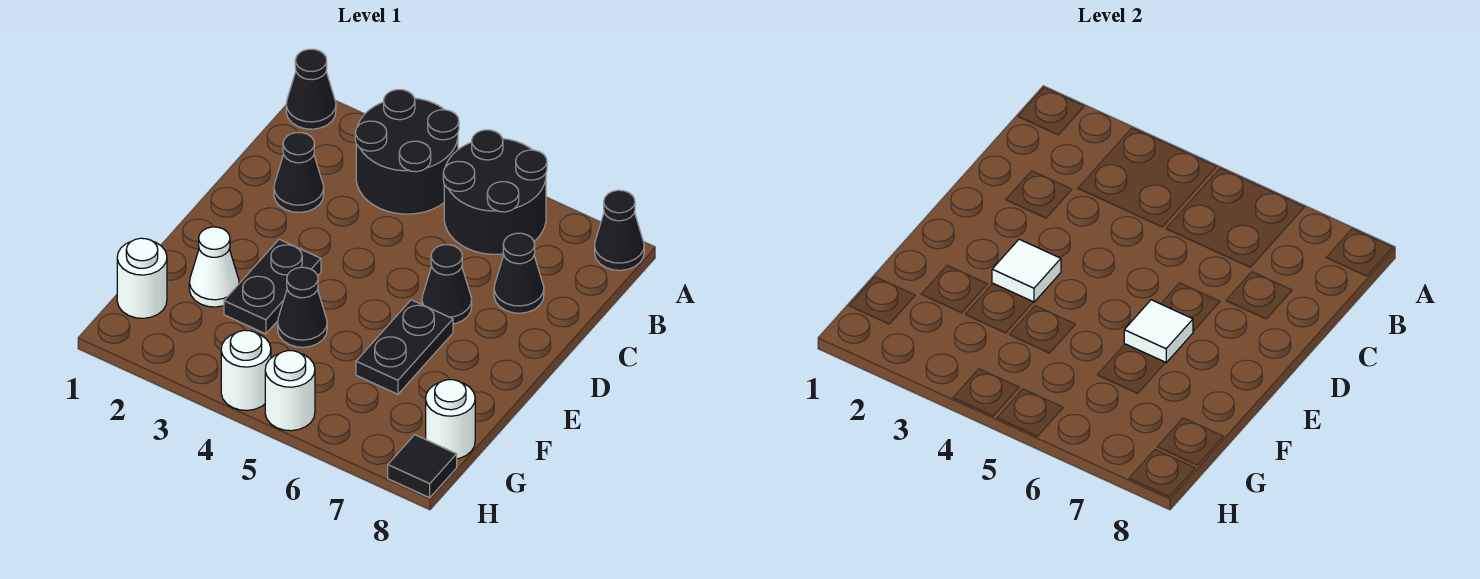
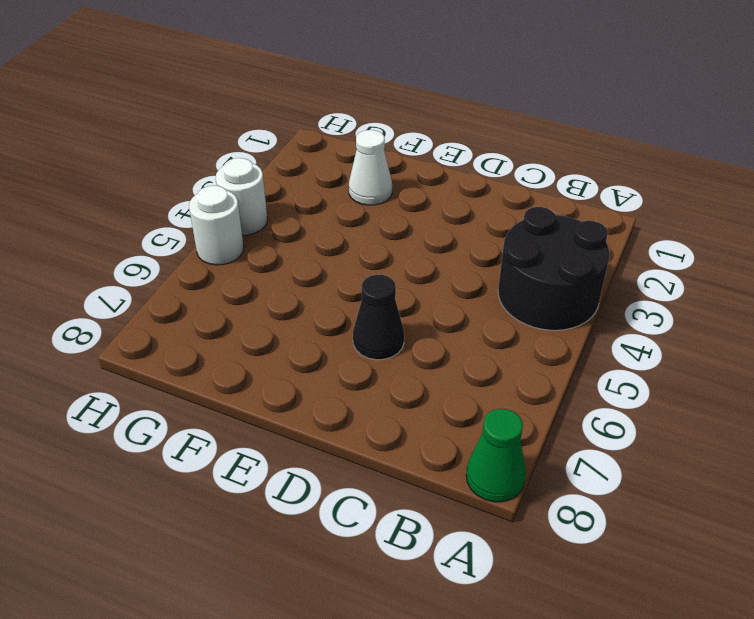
green cone A8 level 1 -> black cone A8 level 1
none -> black cone A1 level 1
none -> black round brick A5:B6 level 1
none -> black cone C2 level 1

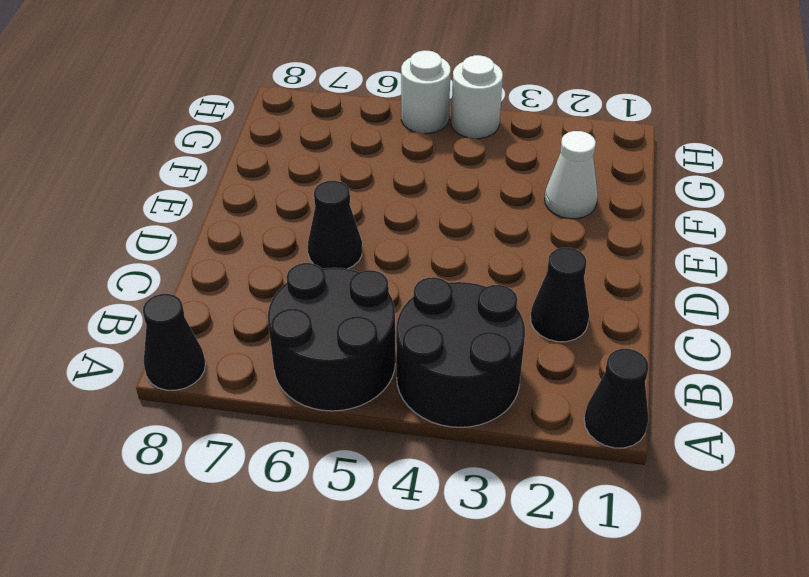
none -> black cone C7 level 1
none -> black plate E3:F3 level 1
none -> black plate E6:F6 level 1

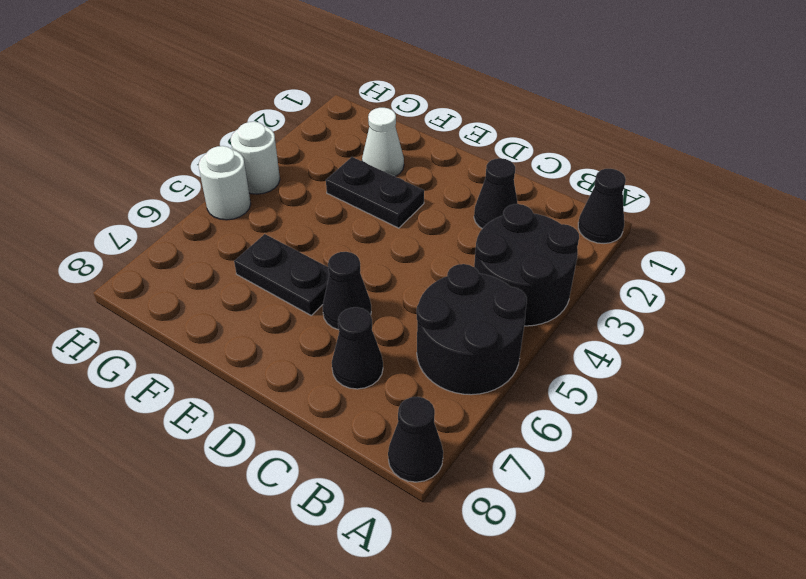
none -> black cone F4 level 1
none -> white round brick G1 level 1
none -> white round brick G8 level 1

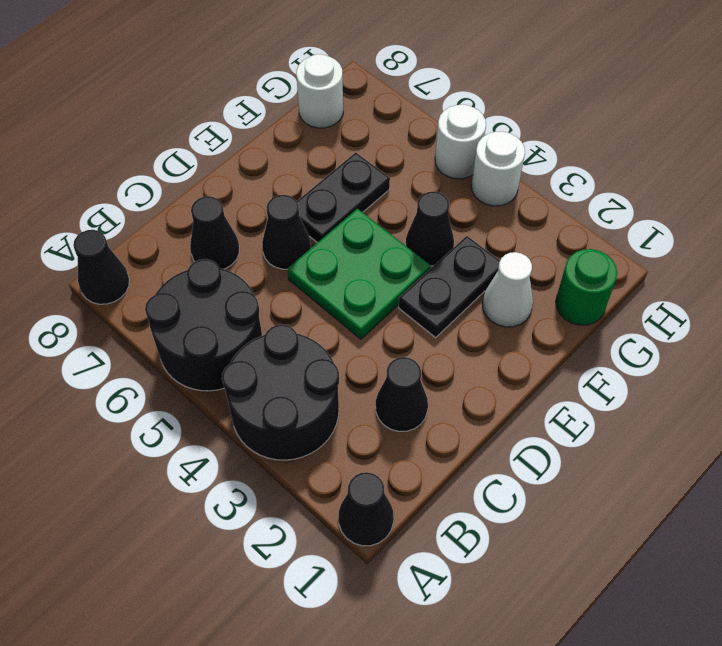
green plate D4:E5 level 1 -> none
green round brick G1 level 1 -> white round brick G1 level 1
none -> black tile H8 level 1
none -> white tile E3 level 2
none -> white tile E6 level 2

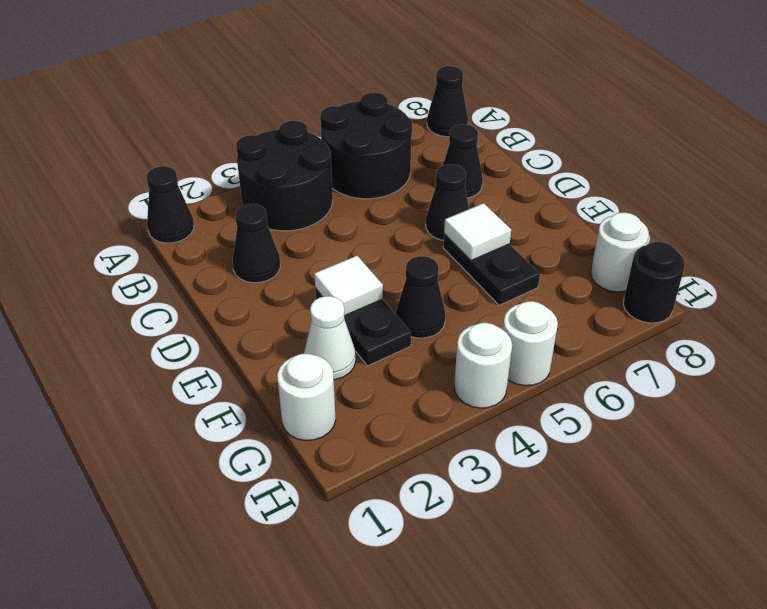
black round brick H8 level 1 -> black tile H8 level 1

